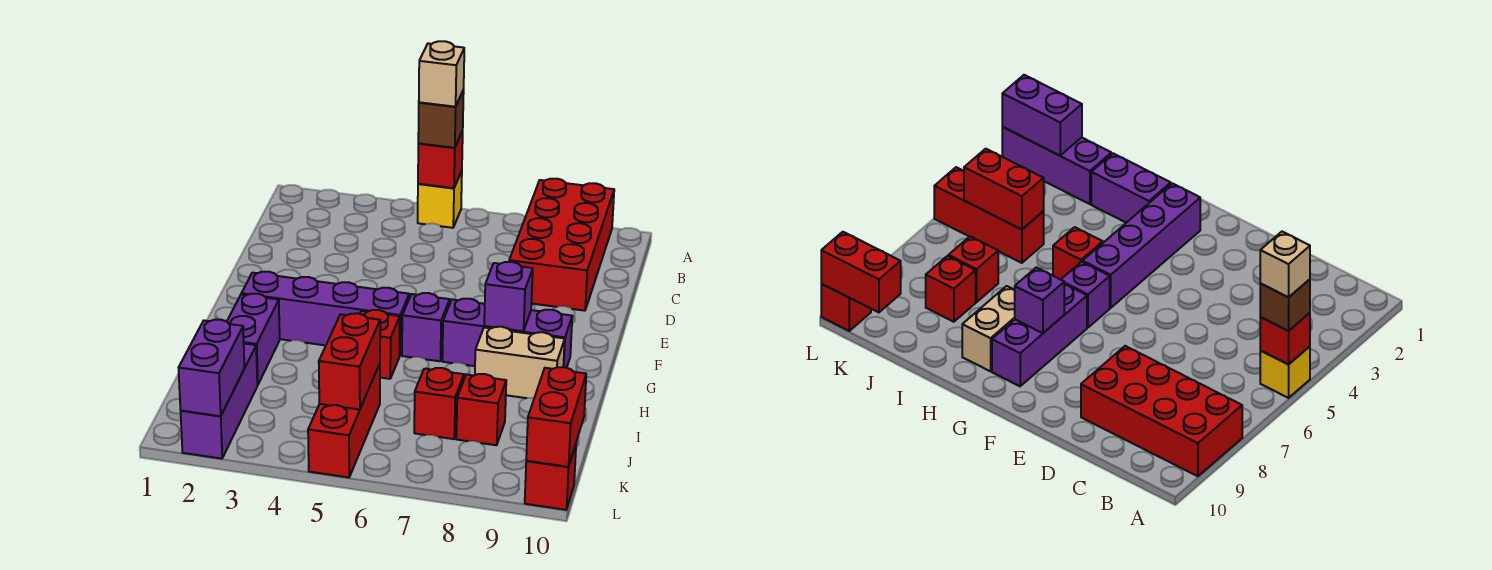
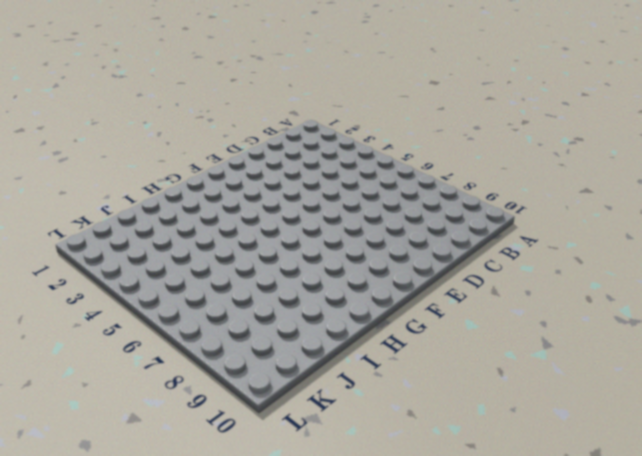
none -> yellow brick A5 level 1
none -> red brick A8:D9 level 1
none -> purple brick G2:G5 level 1

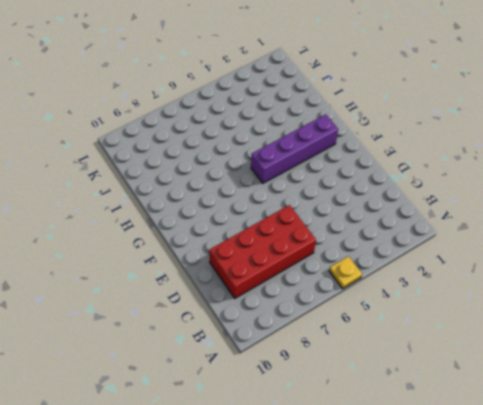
yellow plate A5 level 1 -> yellow brick A5 level 1
red brick C6:D9 level 1 -> red brick A8:D9 level 1
none -> purple brick G6 level 1
none -> purple brick G7:G9 level 1
none -> purple brick H2:I2 level 1

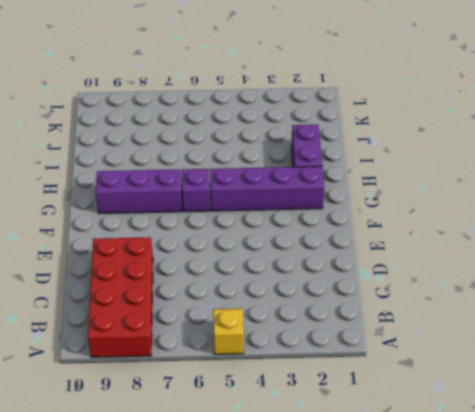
none -> red brick H5 level 1
none -> tan brick H8:H9 level 1
none -> purple brick J2:L2 level 1

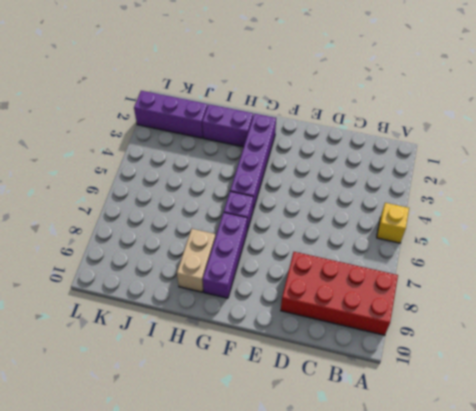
none -> red brick H5 level 1
none -> red brick J5:L5 level 1
none -> red brick J7 level 1

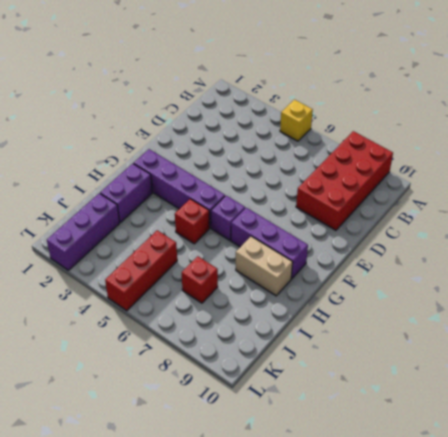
none -> red brick J8 level 1
none -> red brick L10 level 1
none -> red brick A5 level 2

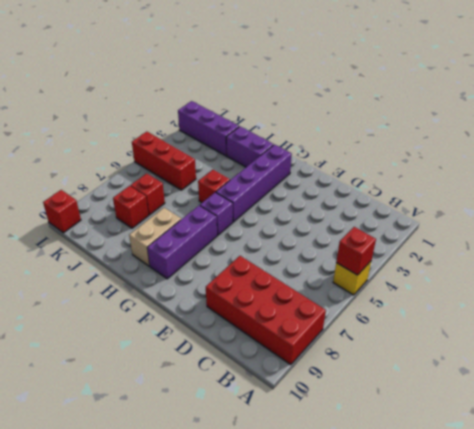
none -> purple brick G8 level 2
none -> red brick J5:K5 level 2
none -> purple brick K2:L2 level 2

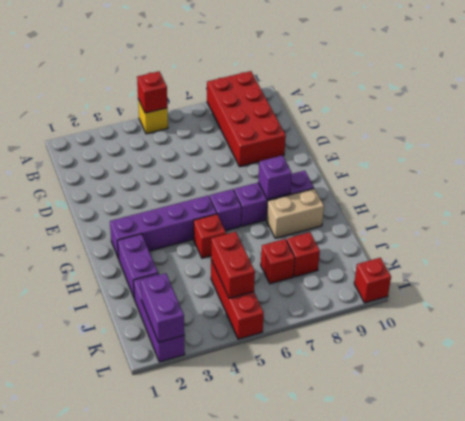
none -> red brick K10:L10 level 2
none -> brown brick A5 level 3
none -> tan brick A5 level 4

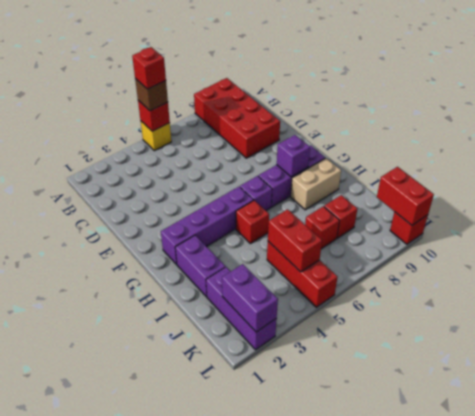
red brick A5 level 4 -> tan brick A5 level 4

